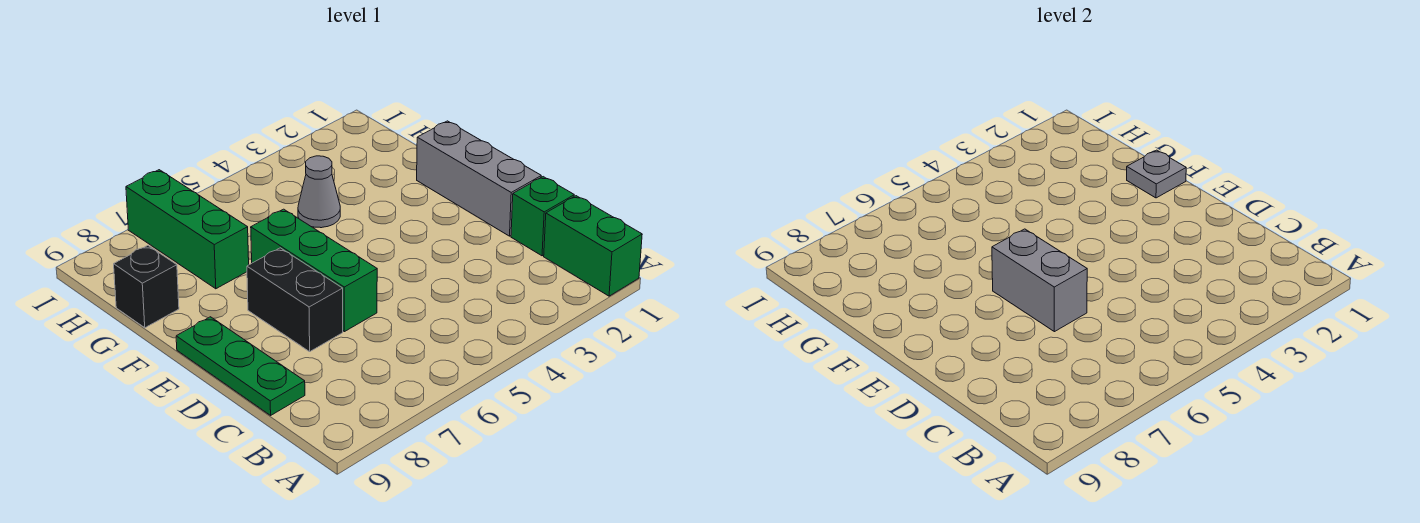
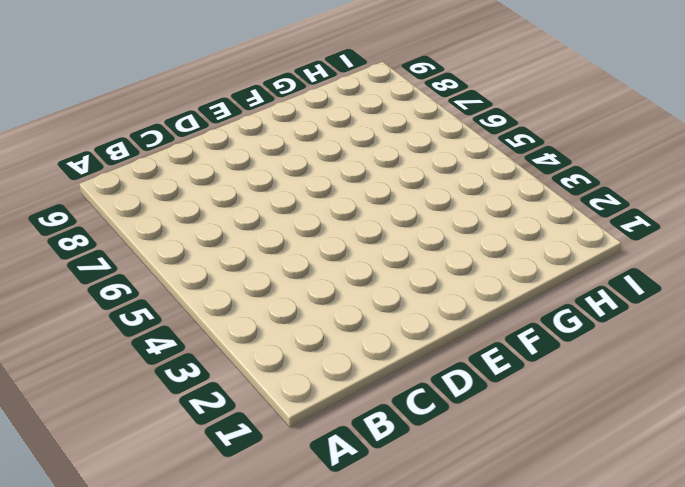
none -> green brick A1:B1 level 1
none -> green brick C1 level 1

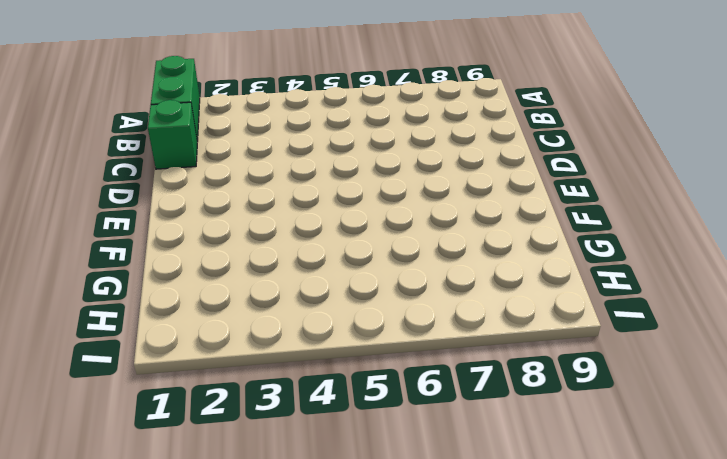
none -> green plate C9:E9 level 1
none -> grey brick D1:F1 level 1

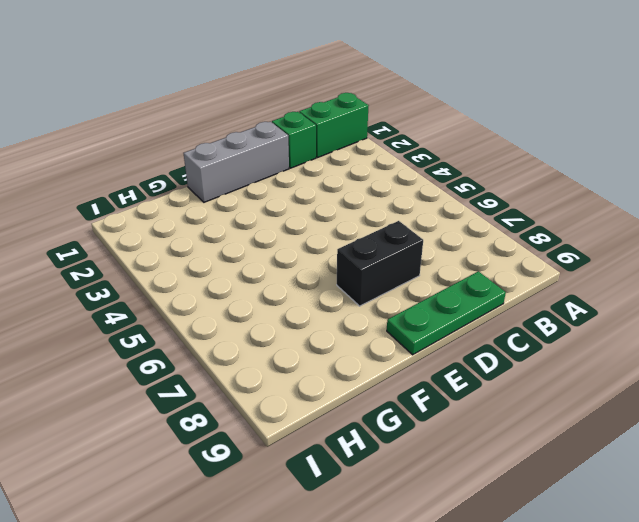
none -> green brick D6:F6 level 1
none -> grey cone G4 level 1

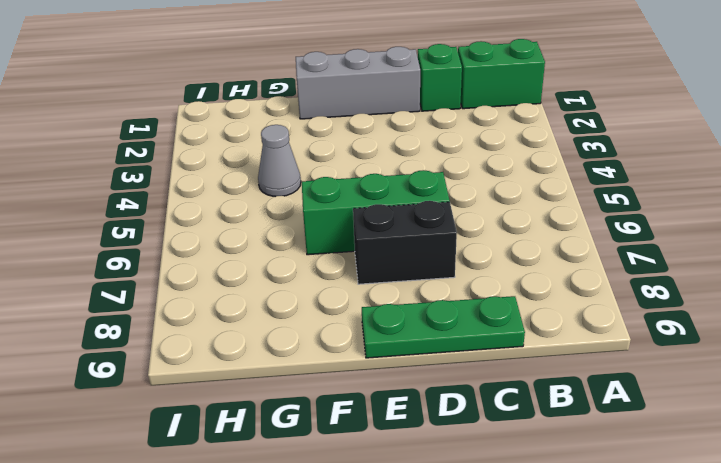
none -> green brick G7:I7 level 1
none -> black brick G9 level 1

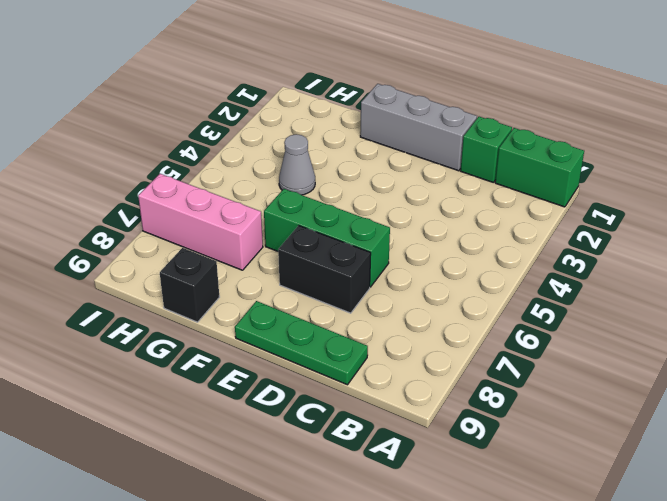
pink brick G7:I7 level 1 -> green brick G7:I7 level 1
none -> grey brick D6:E6 level 2
none -> grey plate F1 level 2

